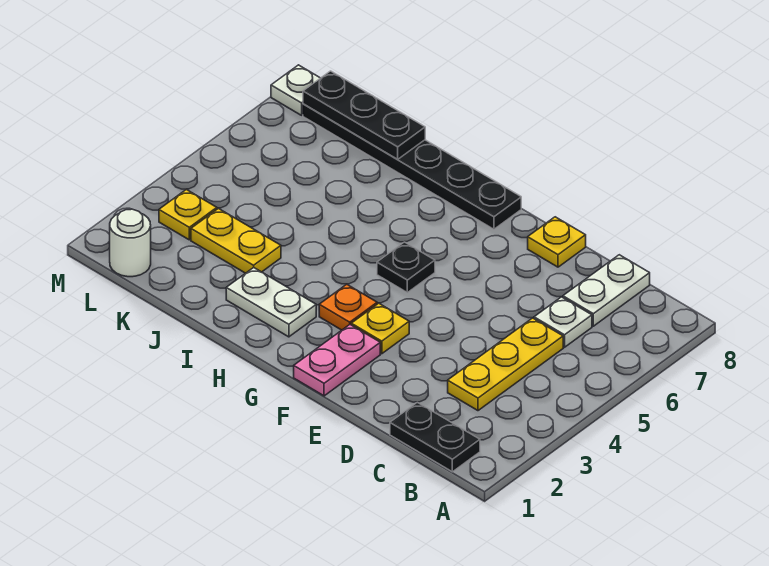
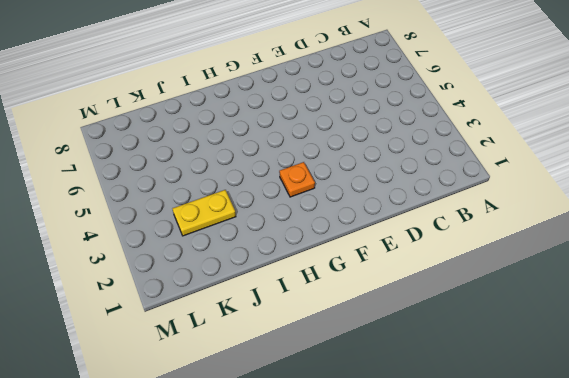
none -> black plate B1:C1 level 1
none -> yellow plate C3:C5 level 1
none -> white plate C6 level 1

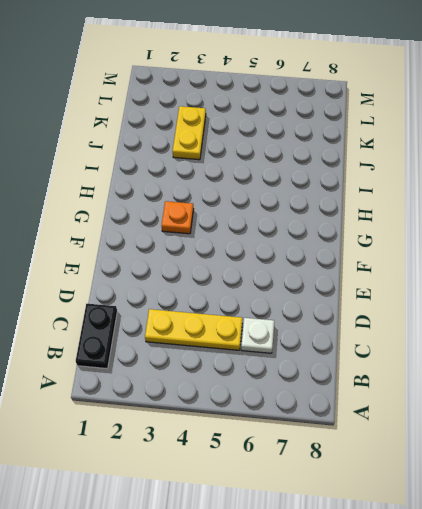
none -> white plate C7:C8 level 1
none -> yellow plate E8 level 1
none -> pink plate F1:F2 level 1

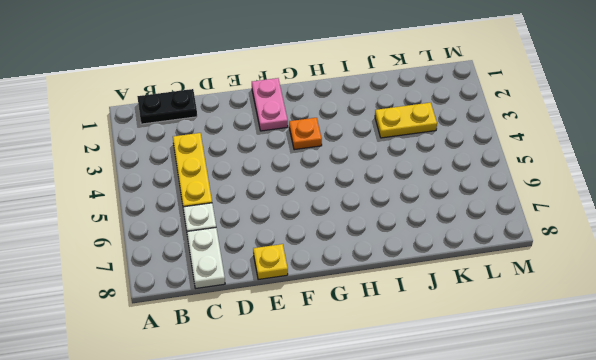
none -> yellow plate F3 level 1
none -> black plate G5 level 1
none -> black plate G8:L8 level 1

